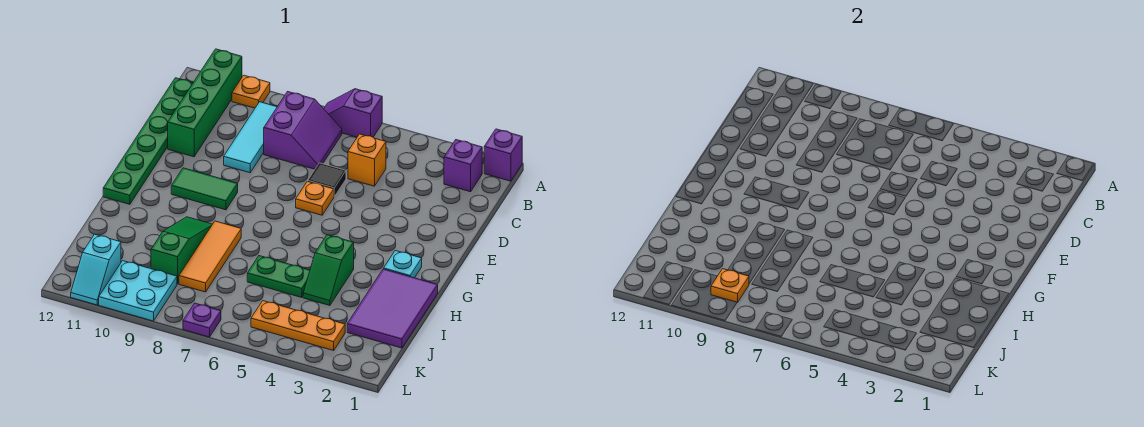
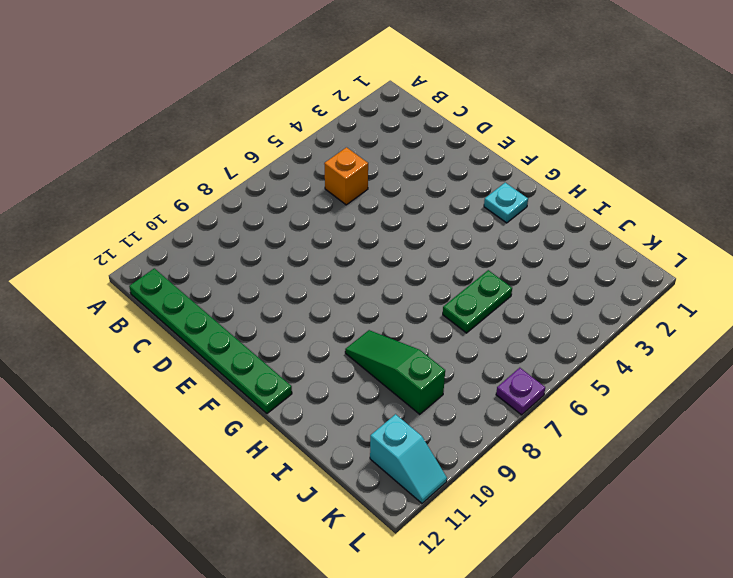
none -> purple brick A1 level 1
none -> purple slope A6:A7 level 1 top 6
none -> orange plate A10 level 1

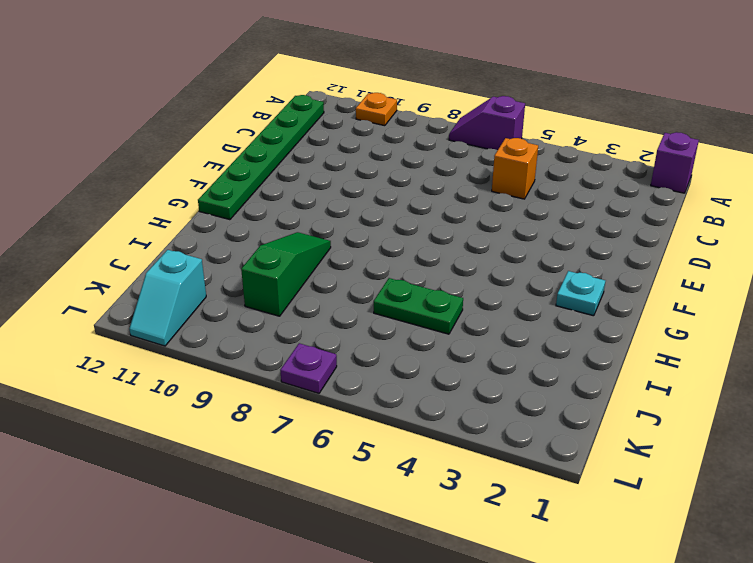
none -> green brick A11:D11 level 1
none -> purple brick B2 level 1
none -> purple slope B7:C8 level 1 top 8

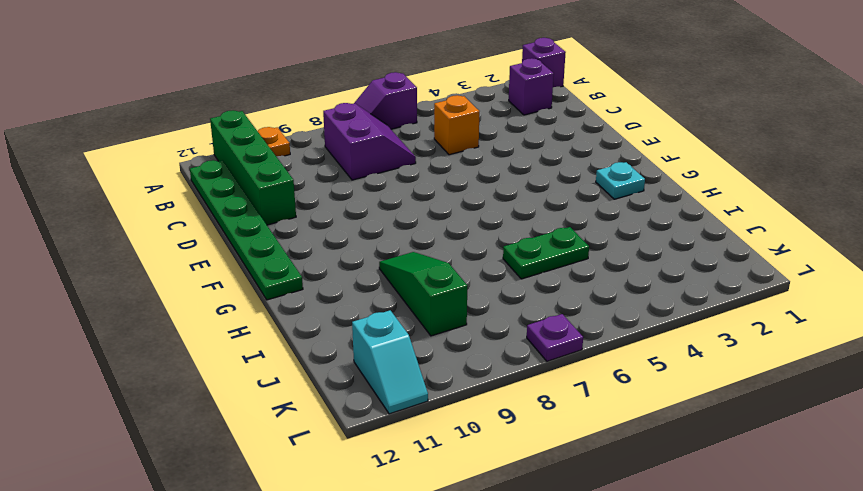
none -> cyan tile B9:D9 level 1
none -> black tile D6 level 1
none -> orange plate E6 level 1

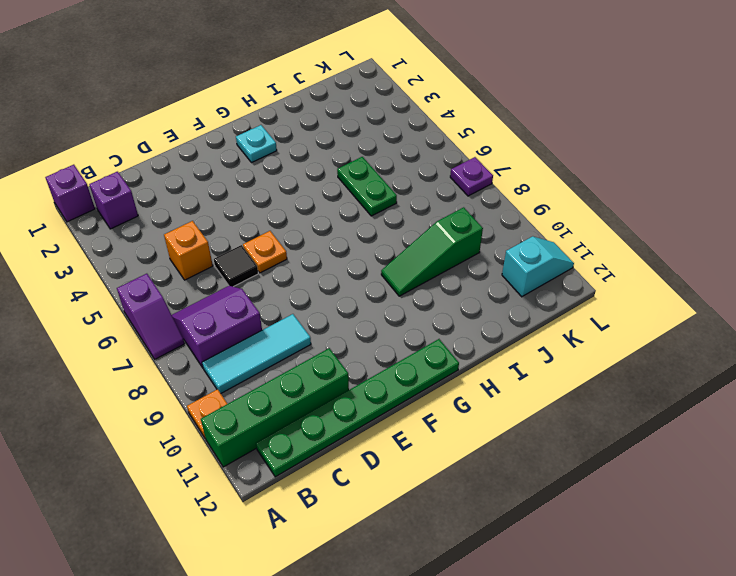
none -> green tile F9:F10 level 1
none -> purple tile H1:J2 level 1
none -> green slope H4:I4 level 1 top H

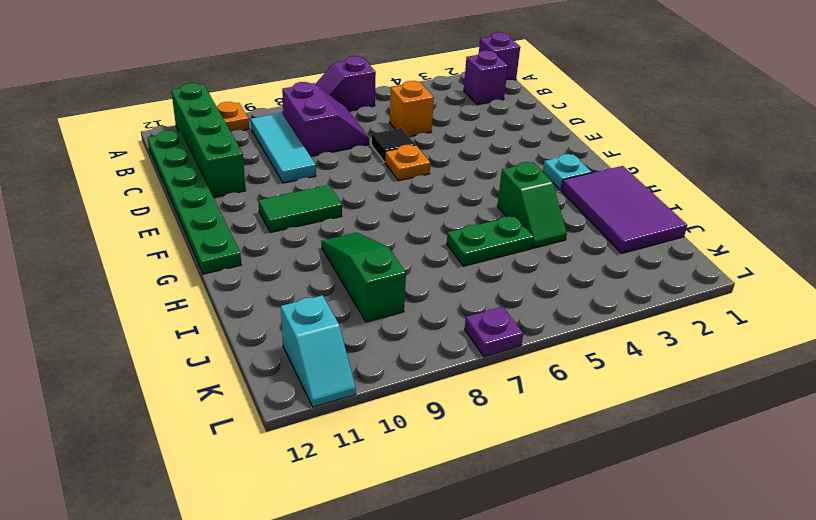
none -> orange tile H8:J8 level 1
none -> orange plate K3:K5 level 1
none -> cyan plate K9:L10 level 1

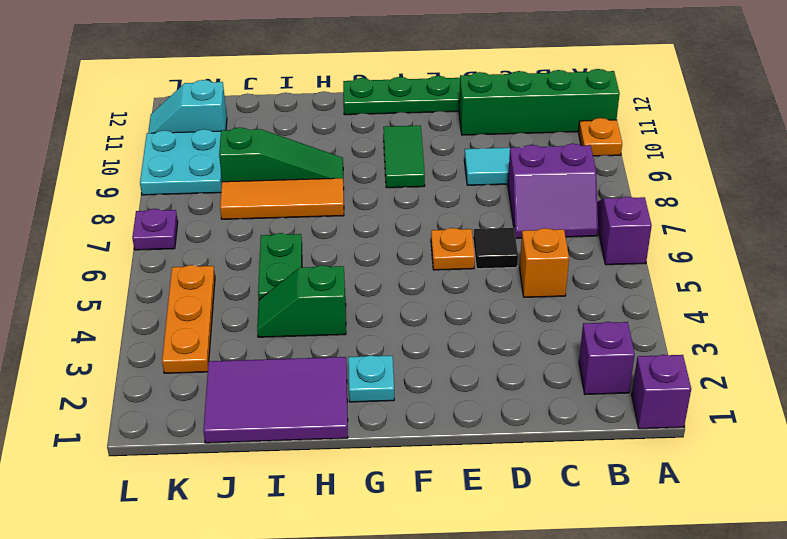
none -> orange plate K9 level 2

